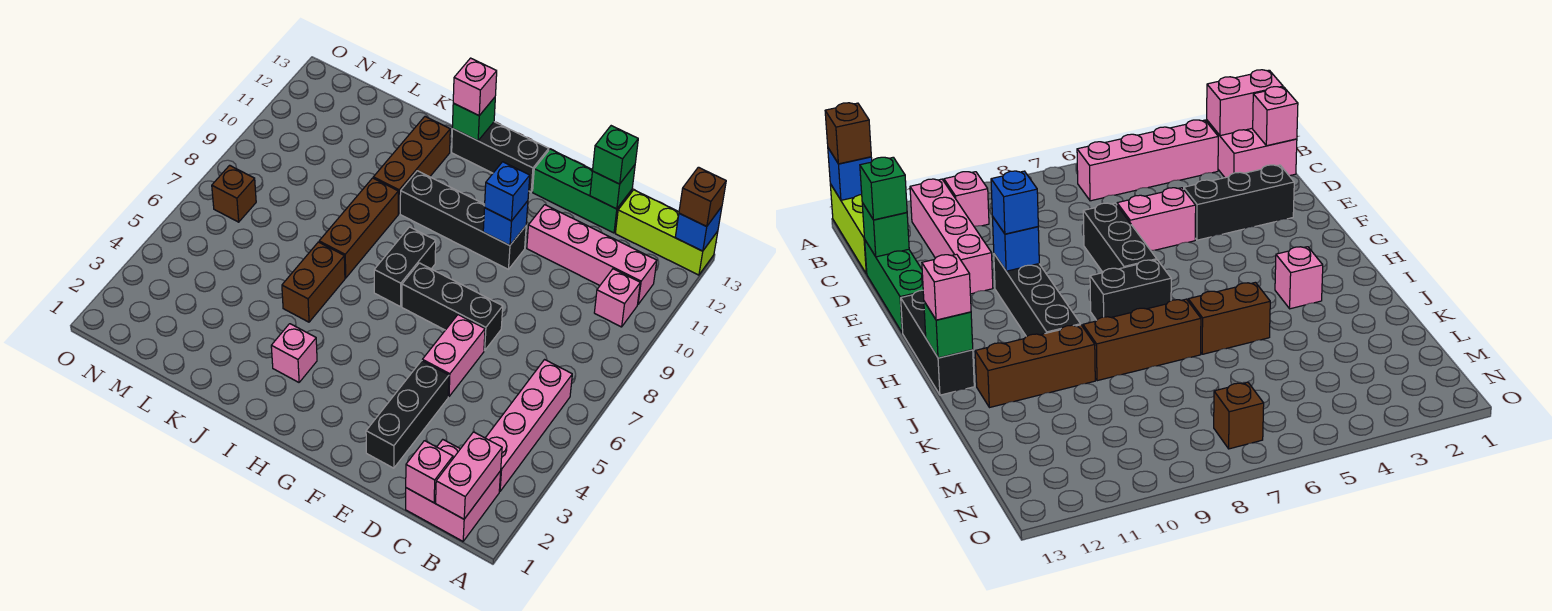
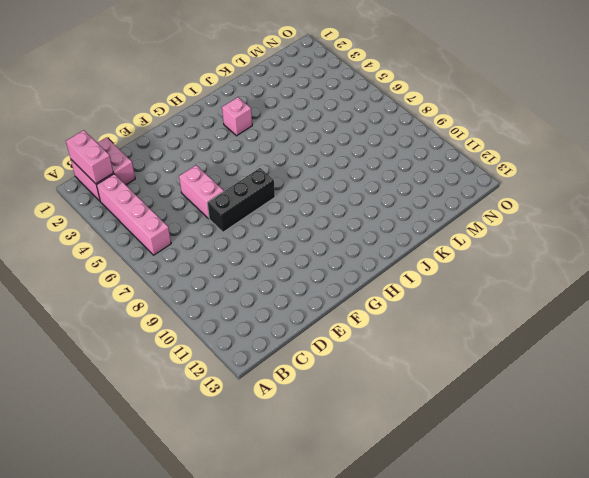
none -> lime brick A13:C13 level 1
none -> pink brick B10 level 1
none -> pink brick B11:E11 level 1

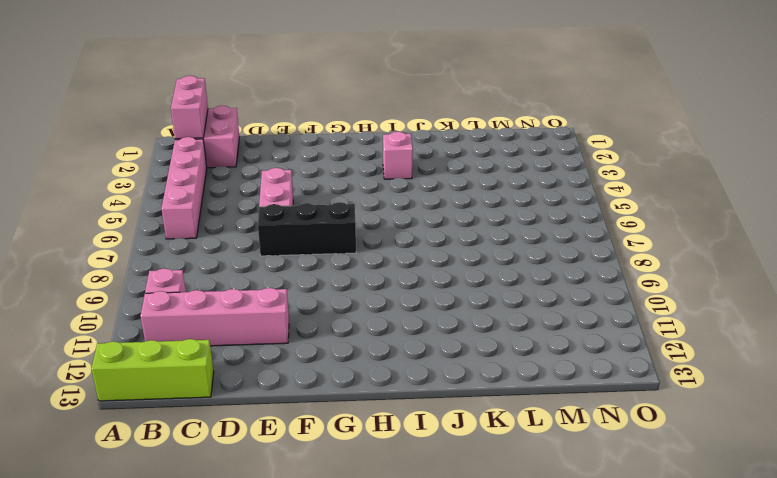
none -> green brick D13:F13 level 1
none -> black brick E2:E4 level 1
none -> black brick F10:I10 level 1

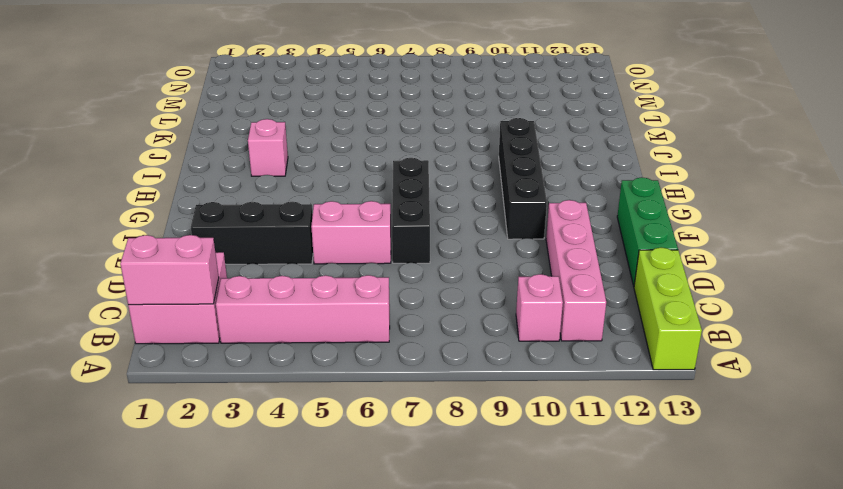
none -> black brick G13:I13 level 1
none -> black brick H7:H8 level 1
none -> brown brick J5:J6 level 1

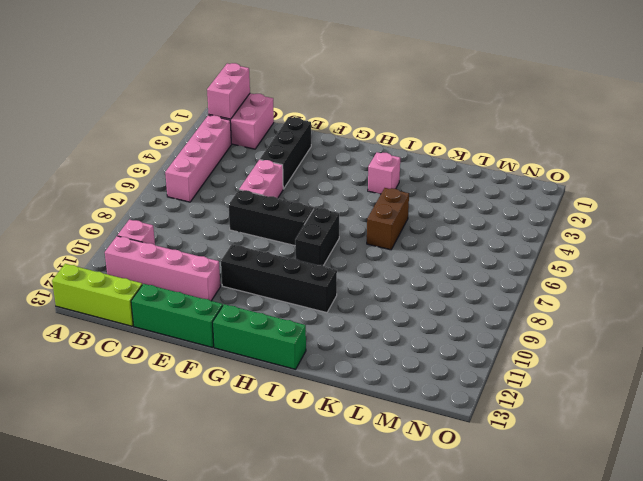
green brick G13:I13 level 1 -> black brick G13:I13 level 1
none -> brown brick J7:J9 level 1
none -> brown brick J10:J12 level 1
none -> brown brick N7 level 1

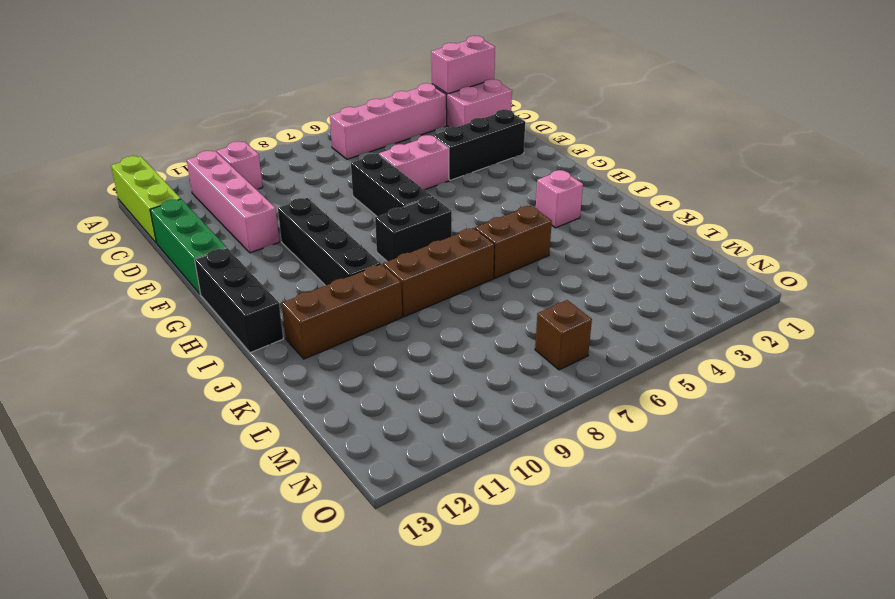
none -> blue brick A13 level 2
none -> pink brick C1 level 2
none -> green brick D13 level 2

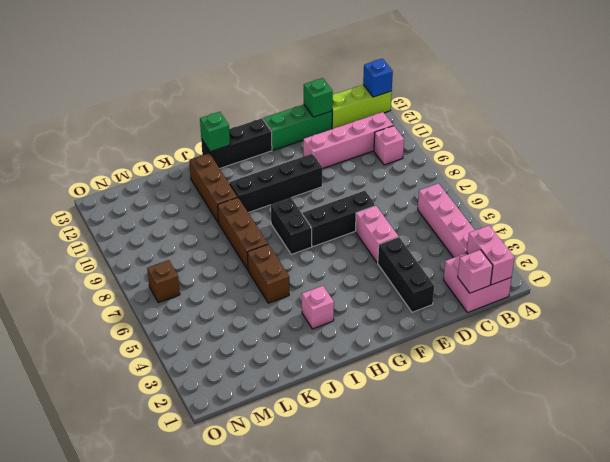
none -> blue brick F10 level 2
none -> brown brick A13 level 3
none -> green brick D13 level 3

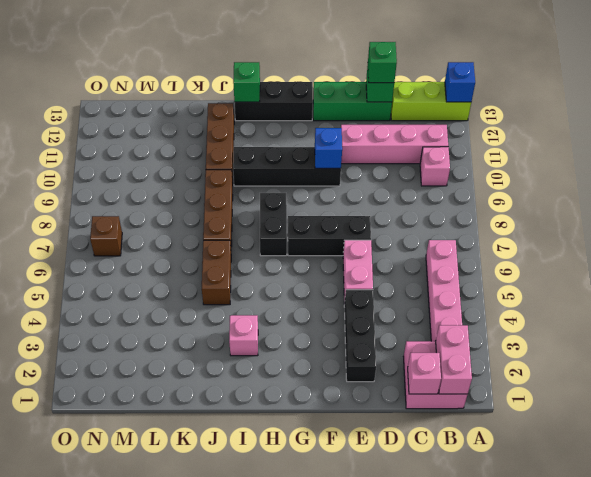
none -> brown brick A13 level 3
none -> blue brick F10 level 3
none -> pink brick I13 level 3

